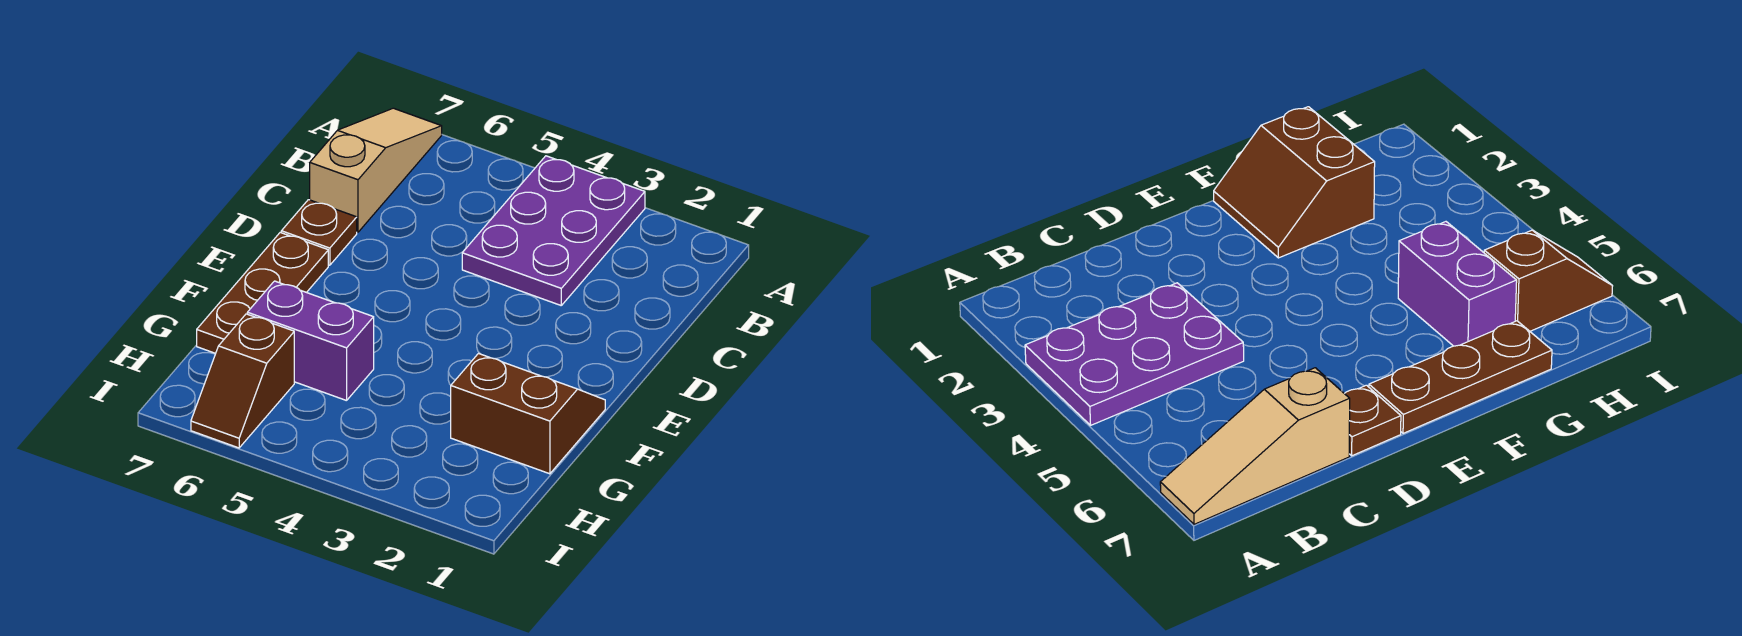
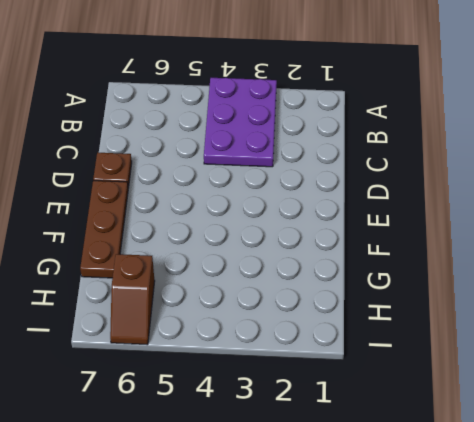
none -> tan slope A7:C7 level 1 top C
none -> brown slope F1:G2 level 1 top G

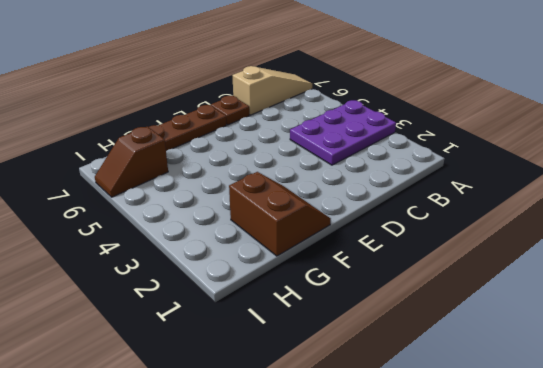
none -> purple brick G5:G6 level 1

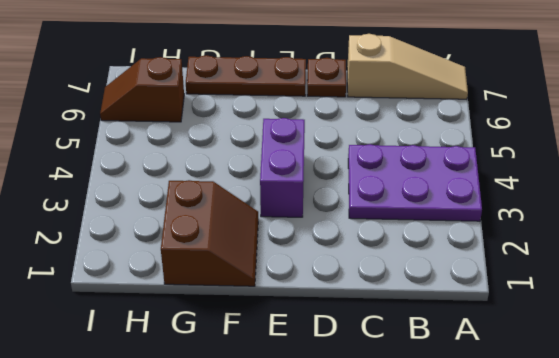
purple brick E3:E4 level 1 -> purple brick G5:G6 level 1

